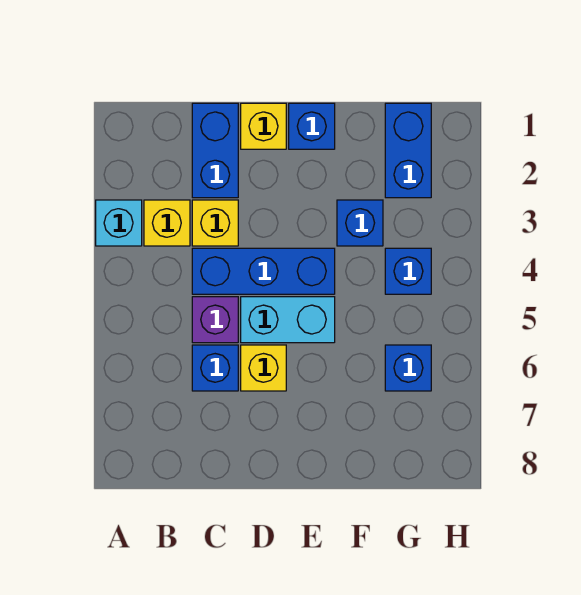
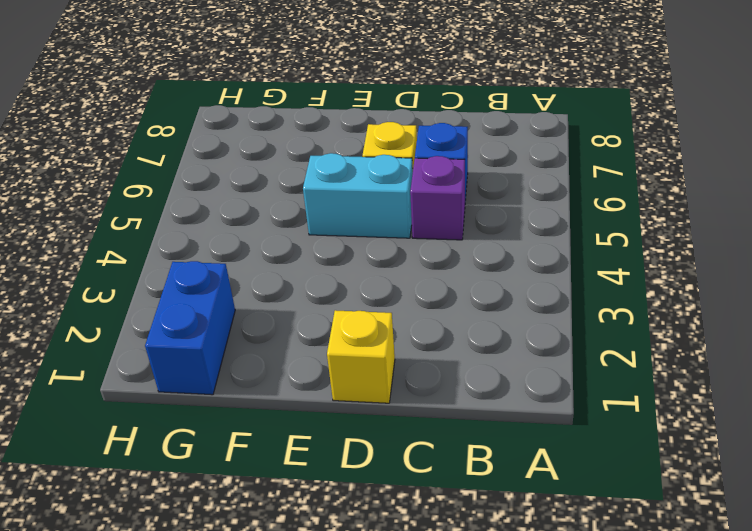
none -> cyan brick A3 level 1
none -> yellow brick B3 level 1
none -> blue brick C1:C2 level 1

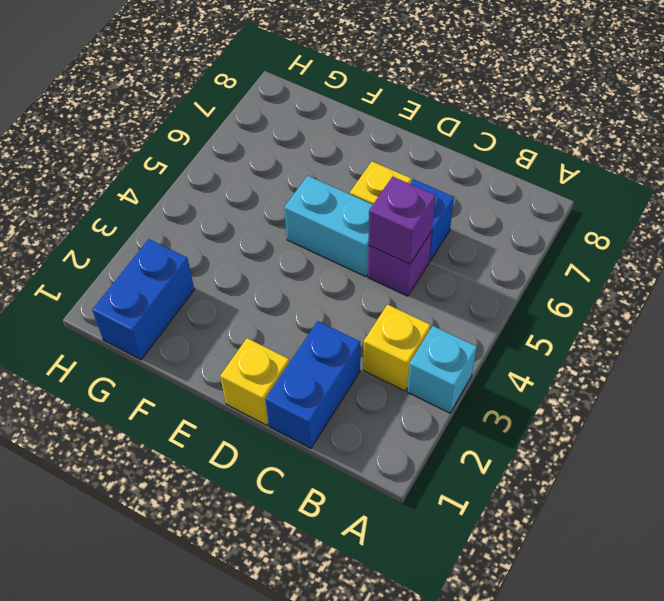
purple brick C5 level 2 -> none
none -> yellow brick C3 level 1
none -> blue brick C4:E4 level 1
none -> blue brick E1 level 1

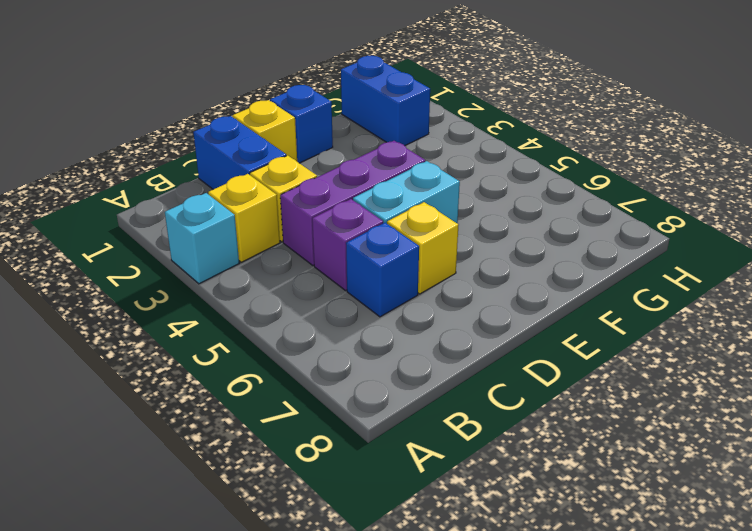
purple brick C4:E4 level 1 -> blue brick C4:E4 level 1
none -> blue brick F3 level 1
none -> blue brick G4 level 1
none -> blue brick G6 level 1

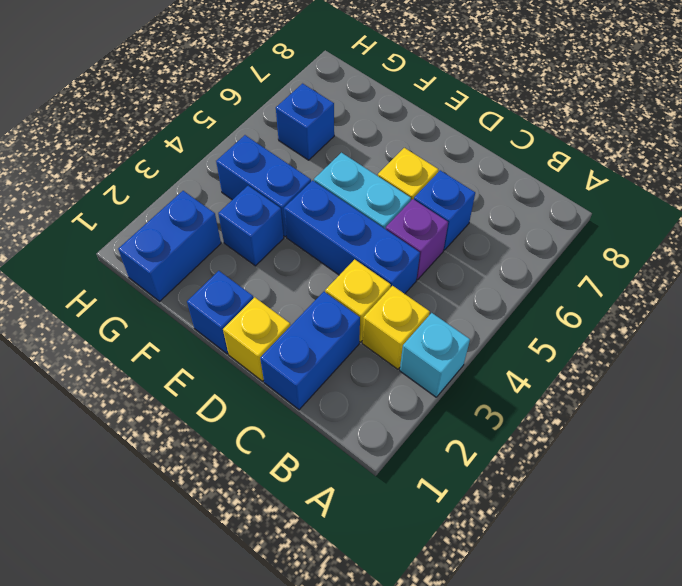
blue brick F4:G4 level 1 -> blue brick G4 level 1

